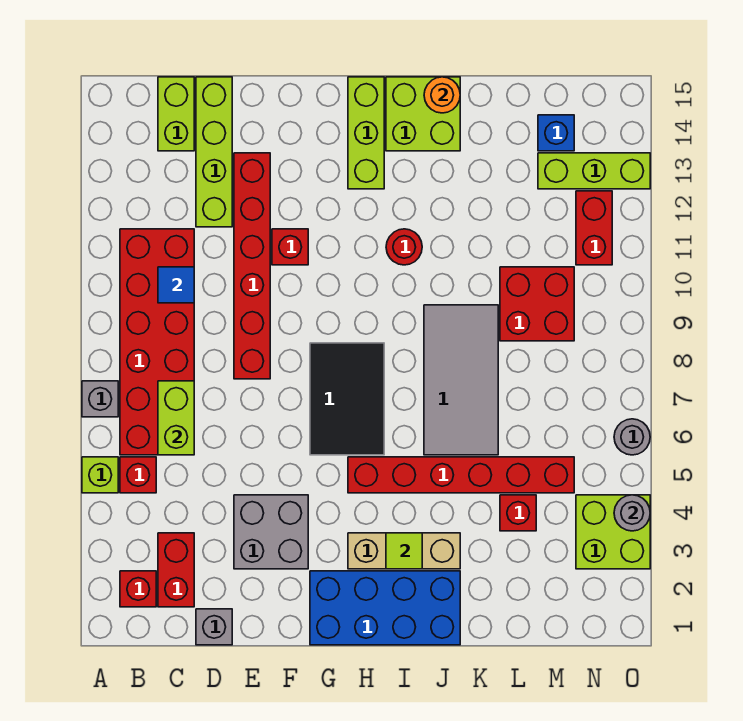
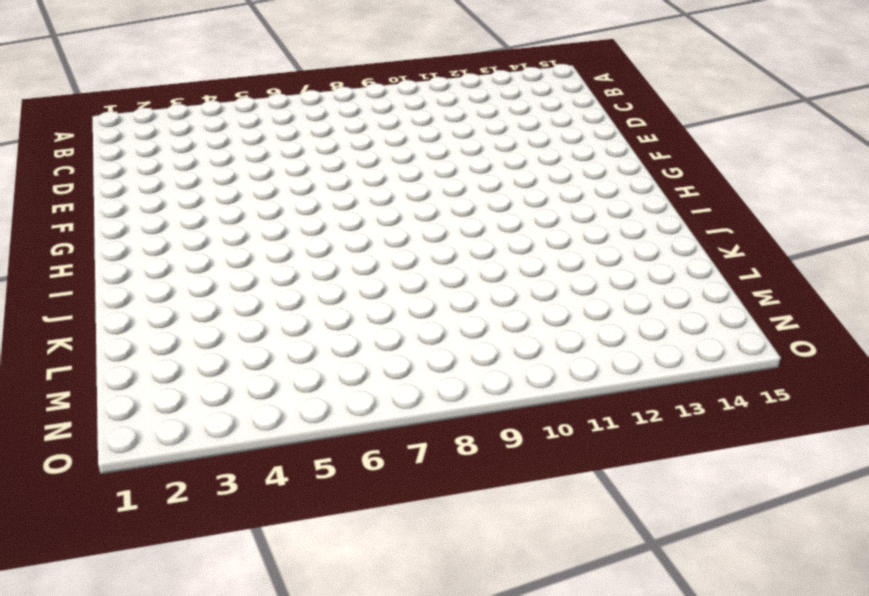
none -> lime brick A5 level 1
none -> grey brick A7 level 1
none -> red brick B2 level 1
none -> red brick B5 level 1

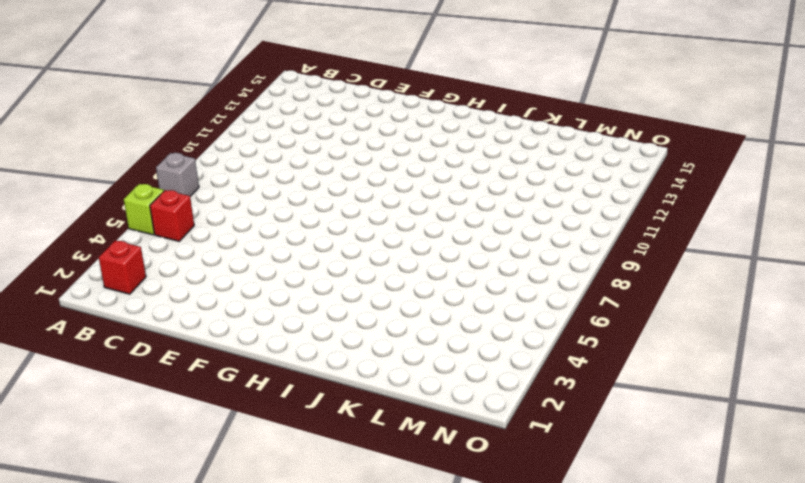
none -> red brick B6:C11 level 1
none -> red brick C2:C3 level 1
none -> lime brick C14:C15 level 1
none -> grey brick D1 level 1

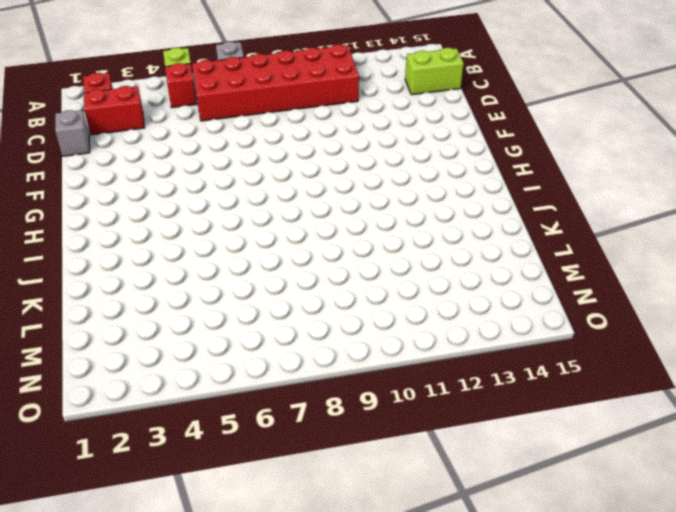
none -> lime brick D12:D15 level 1
none -> grey brick E3:F4 level 1
none -> red brick E8:E13 level 1
none -> red brick F11 level 1

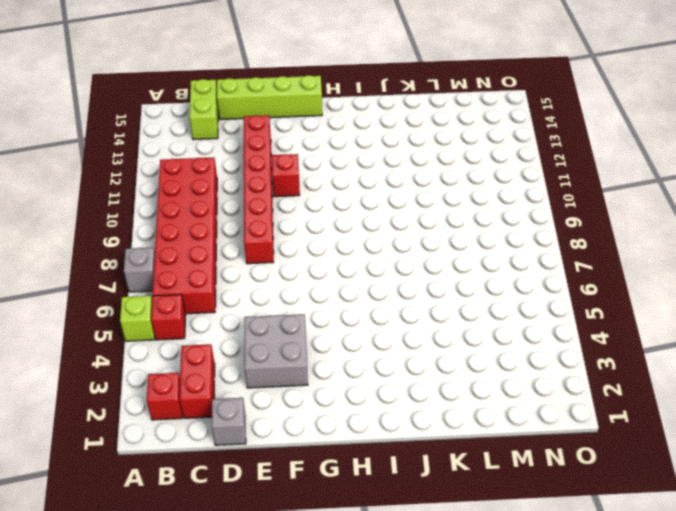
lime brick D15:G15 level 1 -> lime brick D12:D15 level 1
none -> blue brick G1:J2 level 1
none -> black tile G6:H8 level 1
none -> tan brick H3:J3 level 1
none -> red brick H5:M5 level 1

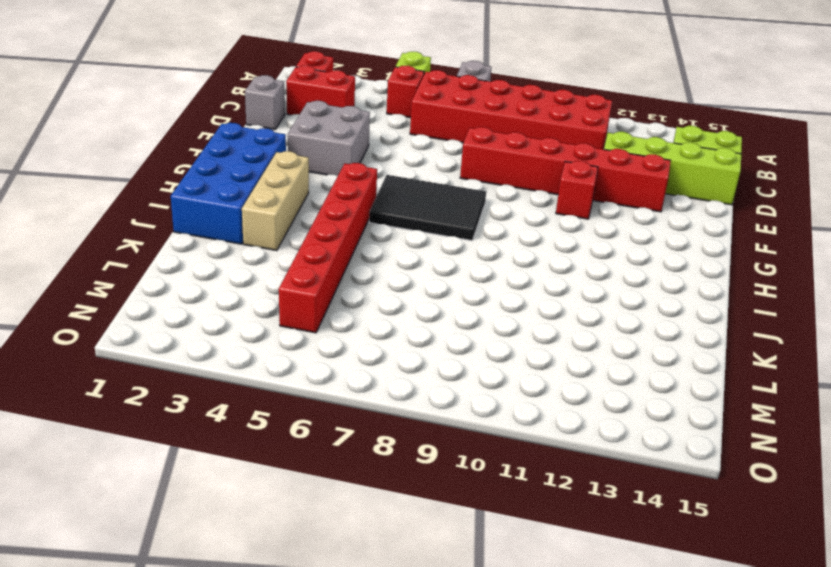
none -> lime brick H13:H15 level 1
none -> red round brick I11 level 1
none -> lime brick I14:J15 level 1
none -> grey tile J6:K9 level 1

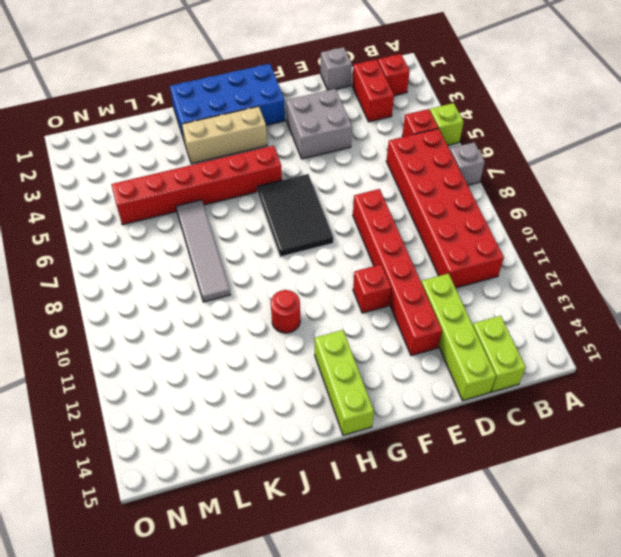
grey tile K6:K9 level 1 -> grey tile J6:K9 level 1
none -> lime brick I14:J15 level 1
none -> red brick L4 level 1
none -> red brick L9:M10 level 1
none -> lime brick M13:O13 level 1

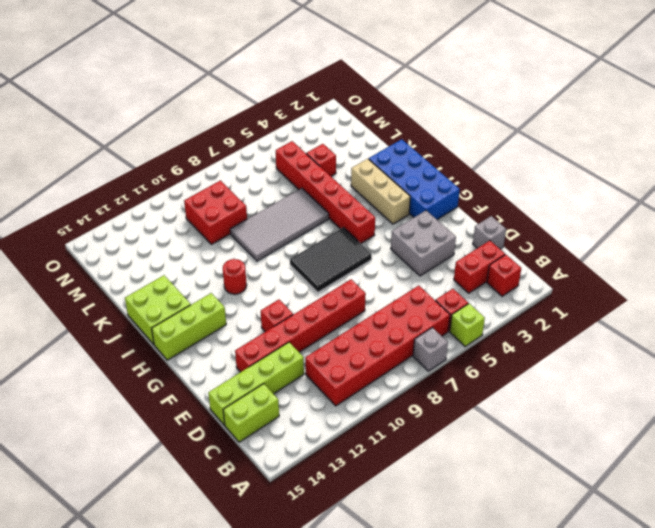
none -> lime brick M13:O13 level 1
none -> blue brick M14 level 1
none -> lime brick N3:O4 level 1
none -> red brick N11:N12 level 1

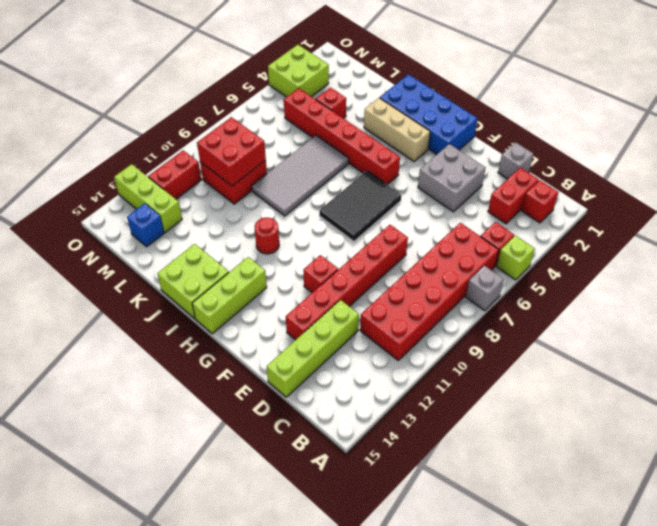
red brick L9:M10 level 2 -> none
none -> lime brick C14:C15 level 1
none -> grey round brick O6 level 1
none -> lime brick C6:C7 level 2
none -> blue tile C10 level 2

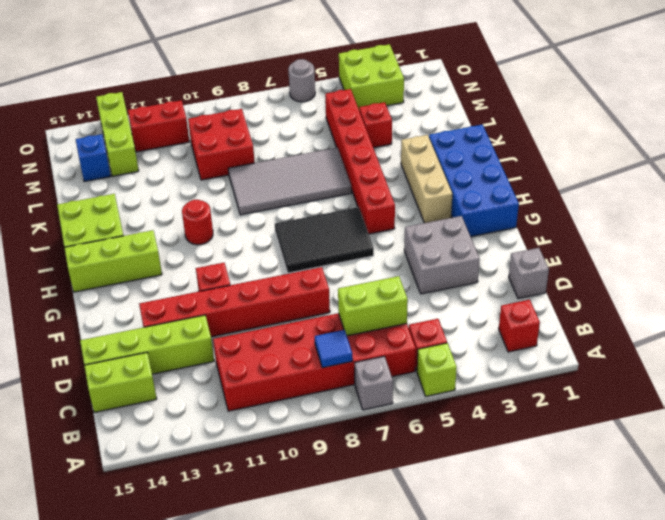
blue tile B8 level 2 -> blue tile C10 level 2
none -> red brick C2:C3 level 1
none -> lime tile I3 level 2
none -> orange round brick J15 level 2
none -> grey round brick O4 level 2

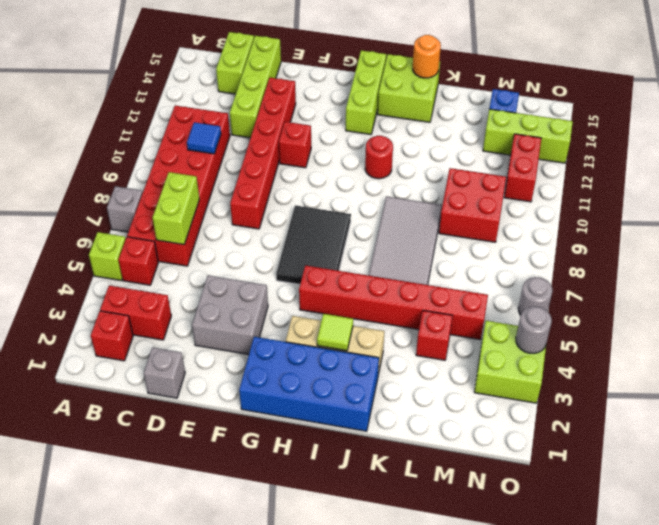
red brick B3:C3 level 1 -> red brick C2:C3 level 1

